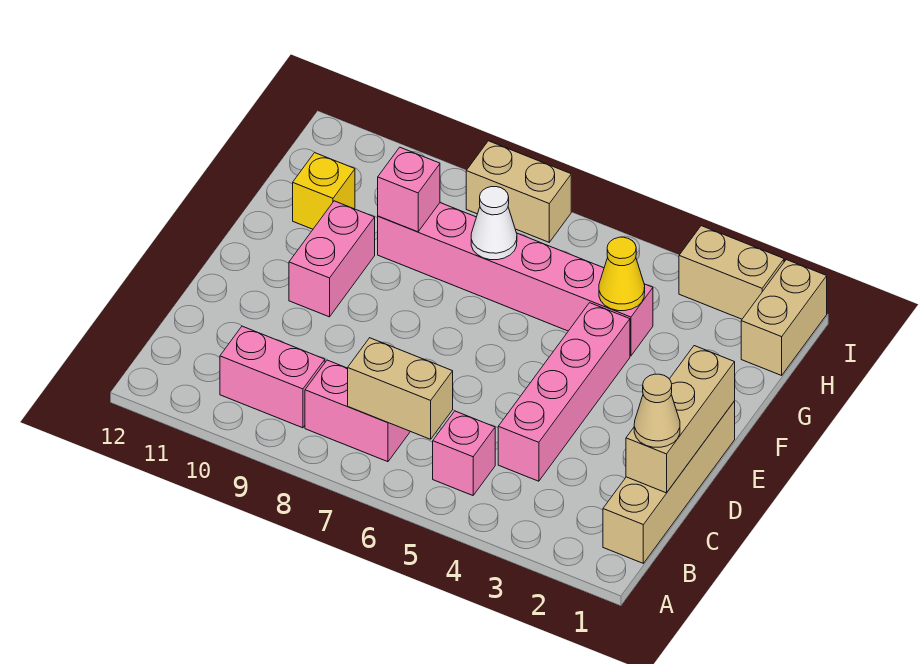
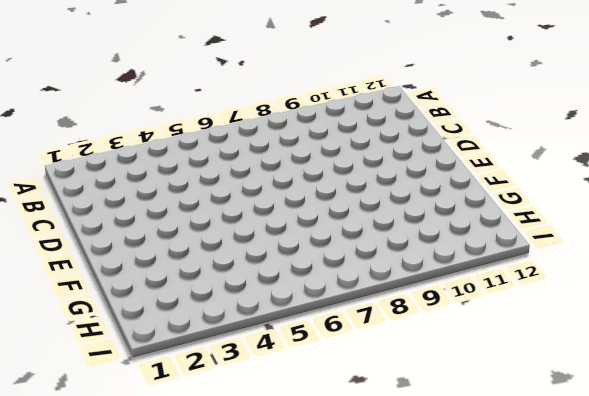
none -> tan brick B1:E1 level 1
none -> pink brick B5 level 1
none -> pink brick B7:B8 level 1

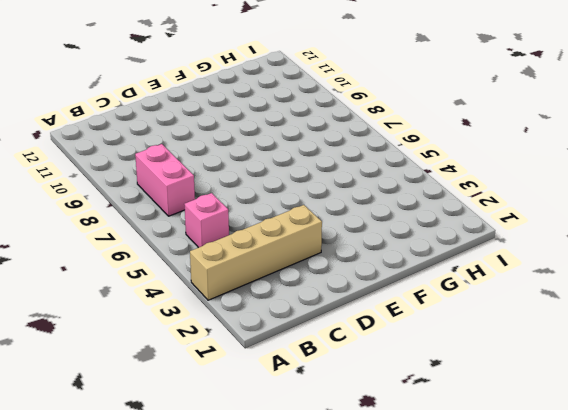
tan brick A3:D3 level 1 -> tan brick B1:E1 level 1
none -> pink brick B9:B10 level 1
none -> pink brick C4:F4 level 1
none -> pink brick E10:F10 level 1

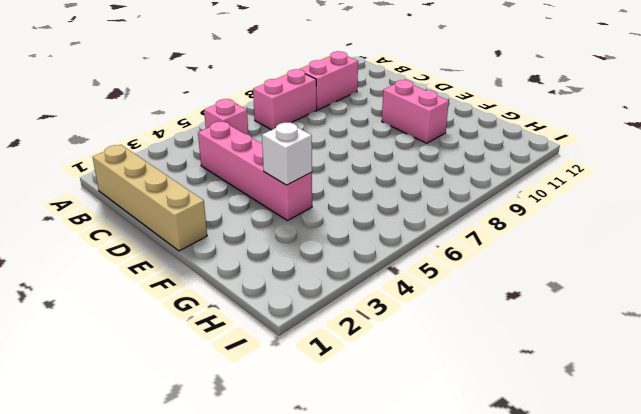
white brick F4 level 2 -> none
none -> pink brick G4:G9 level 1
none -> yellow brick G11 level 1
none -> tan brick H1:I1 level 1

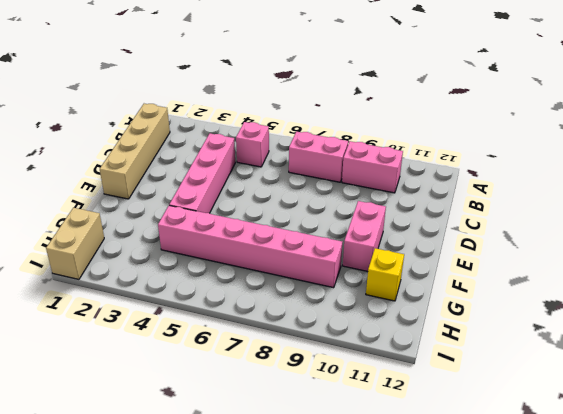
none -> tan brick I2:I3 level 1
none -> tan brick I7:I8 level 1
none -> tan brick B6:B7 level 2

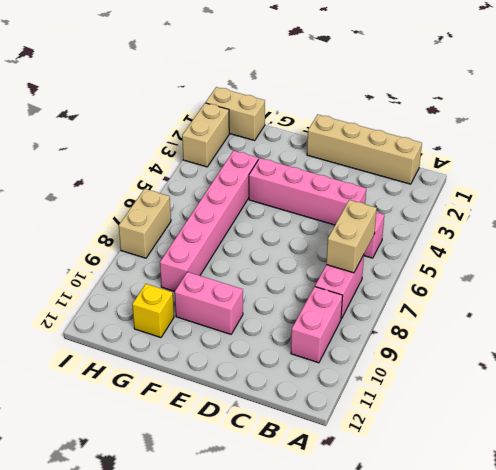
none -> tan brick C1:E1 level 2
none -> yellow cone G4 level 2
none -> white cone G7 level 2

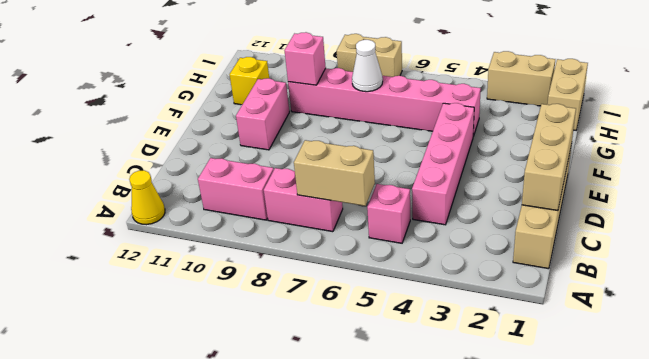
yellow cone A12 level 1 -> yellow cone G4 level 2
none -> tan cone C1 level 3

